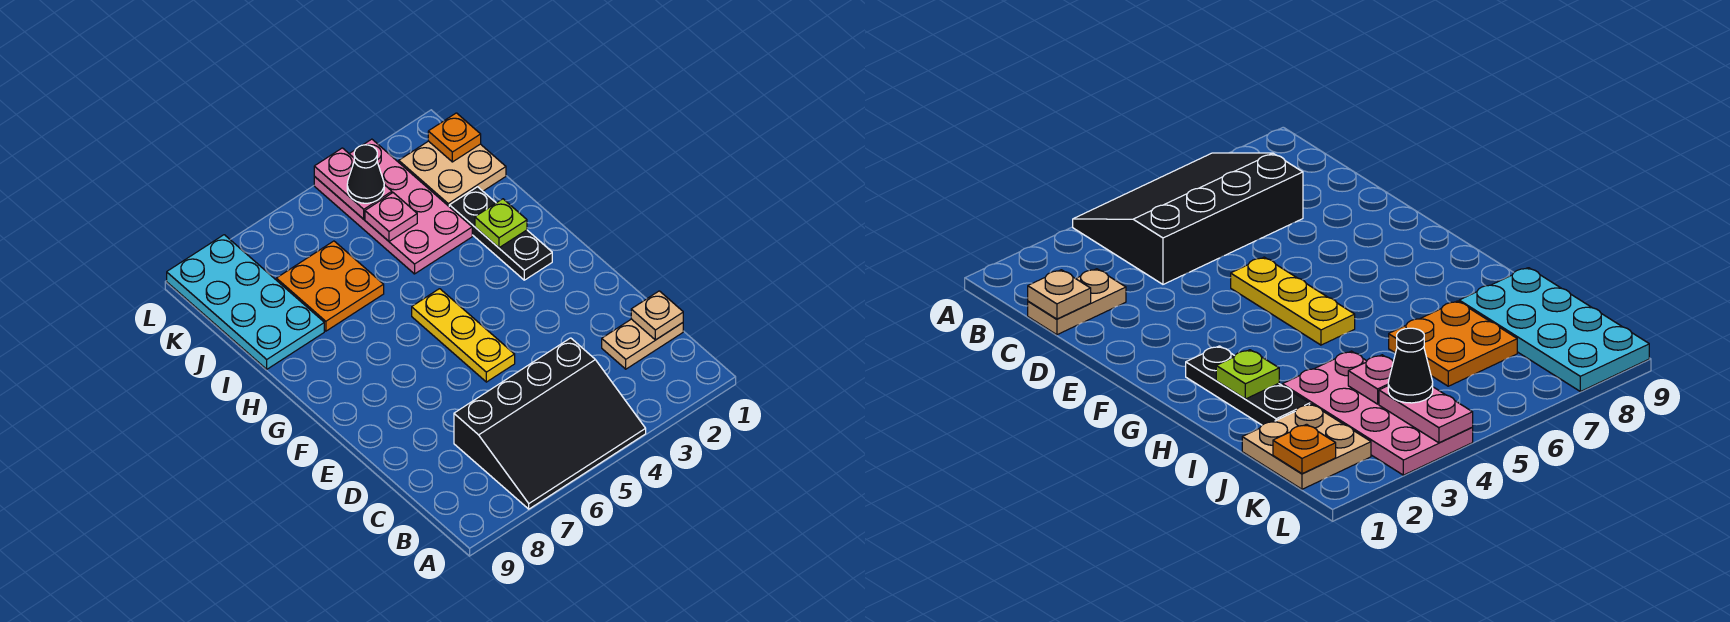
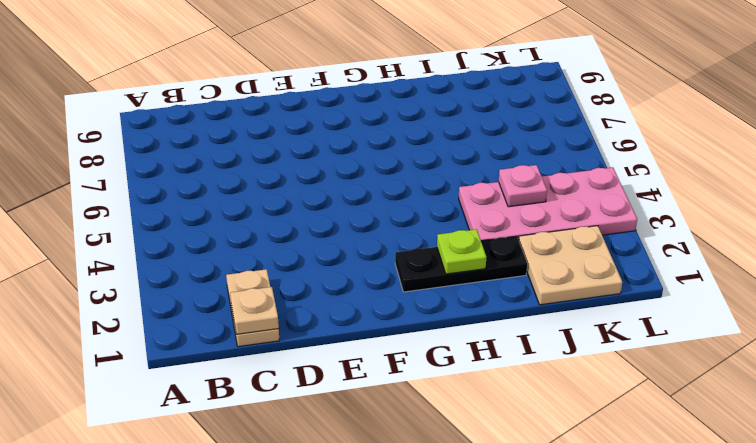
none -> black slope A4:C7 level 1 top C
none -> yellow plate E5:G5 level 1
none -> orange plate I6:J7 level 1

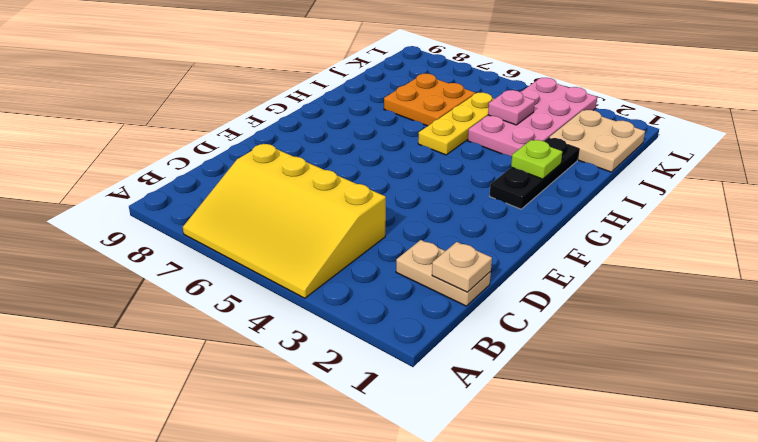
yellow slope A4:C7 level 1 top C -> black slope A4:C7 level 1 top C
yellow plate H5:J5 level 1 -> yellow plate E5:G5 level 1
none -> cyan plate I8:L9 level 1
none -> orange plate K1 level 2
none -> pink plate K4:L4 level 2

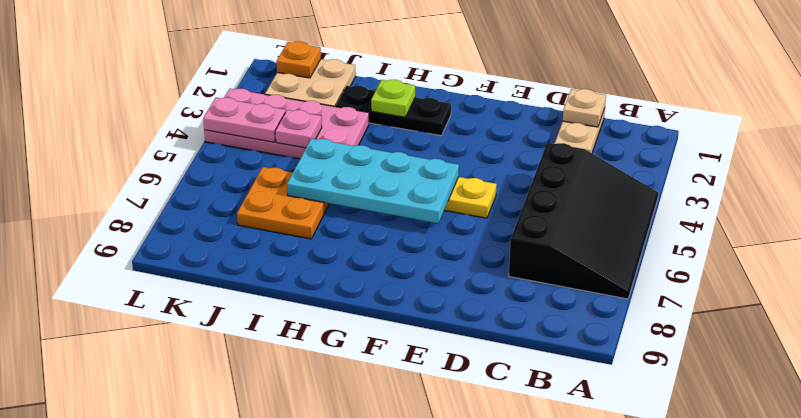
cyan plate F5:I6 level 2 -> cyan plate I8:L9 level 1
none -> black cone K4 level 3

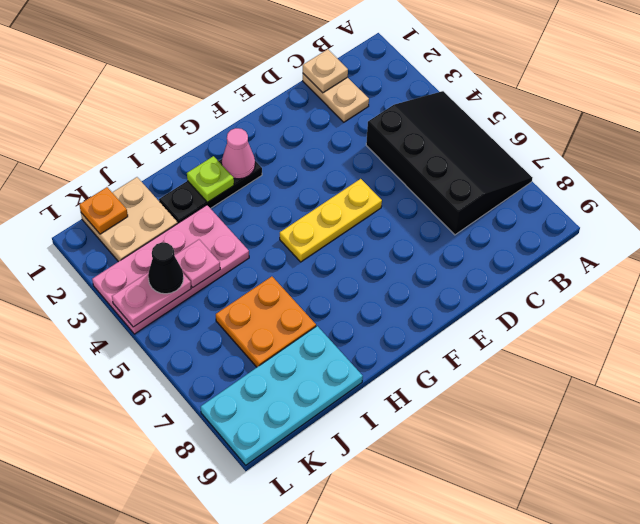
pink cone G2 level 2 -> none

